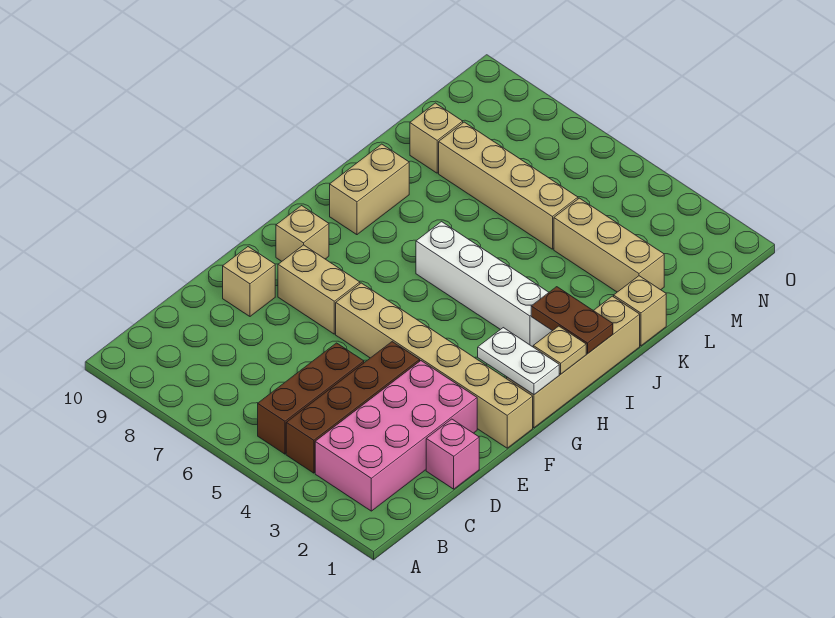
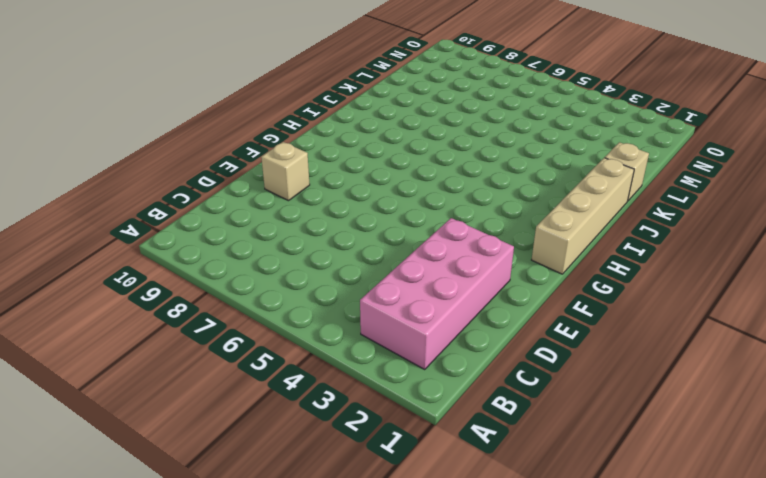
none -> brown brick B4:E4 level 1
none -> brown brick B5:D5 level 1
none -> pink brick D1 level 1

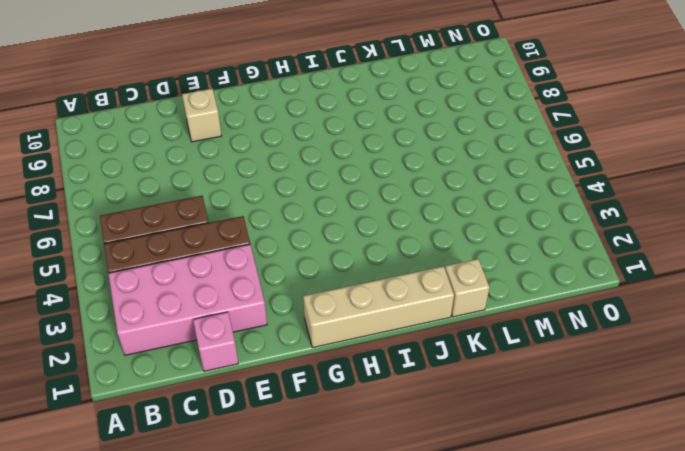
none -> tan brick F1:F6 level 1
none -> tan brick F7:F8 level 1
none -> tan brick G9 level 1

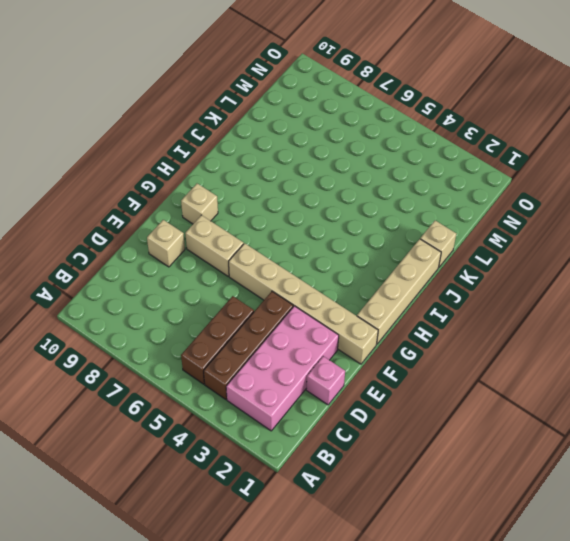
none -> white brick I3:I6 level 1
none -> tan brick I9:J9 level 1
none -> tan brick L2:L4 level 1

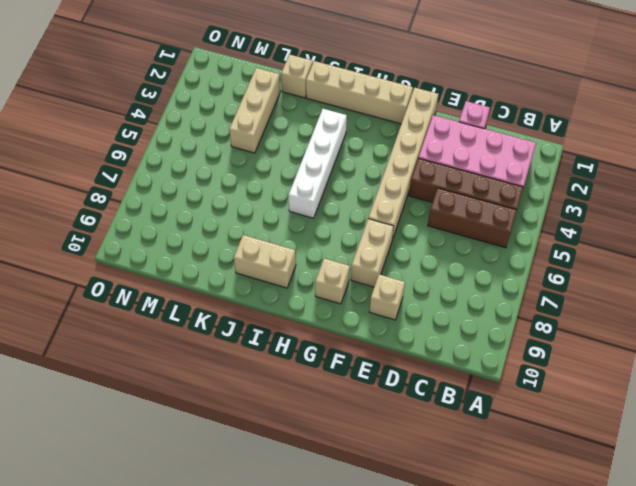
none -> tan brick L5:L8 level 1
none -> tan brick L9 level 1
none -> white plate G1:G2 level 2

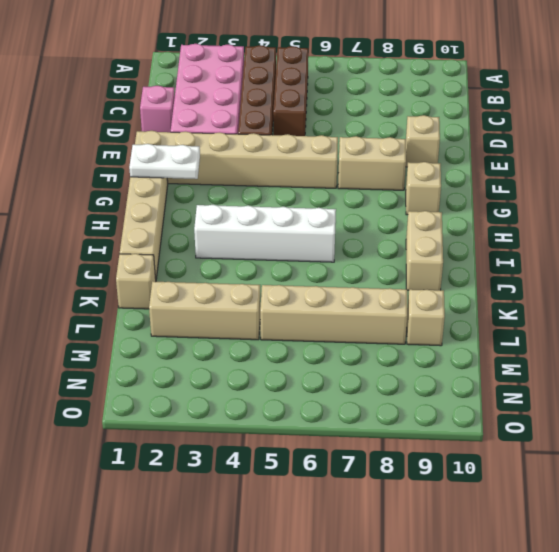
none -> tan plate H1 level 2
none -> brown plate I1:I2 level 2

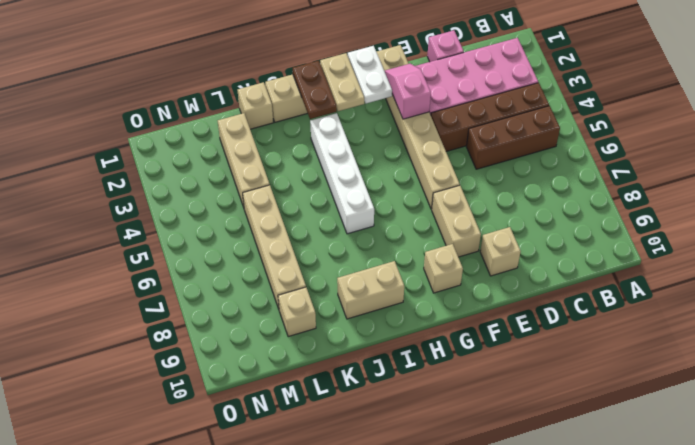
pink slope F2:F3 level 2 top 3 -> none
tan plate H1:H2 level 2 -> tan plate H1 level 2

